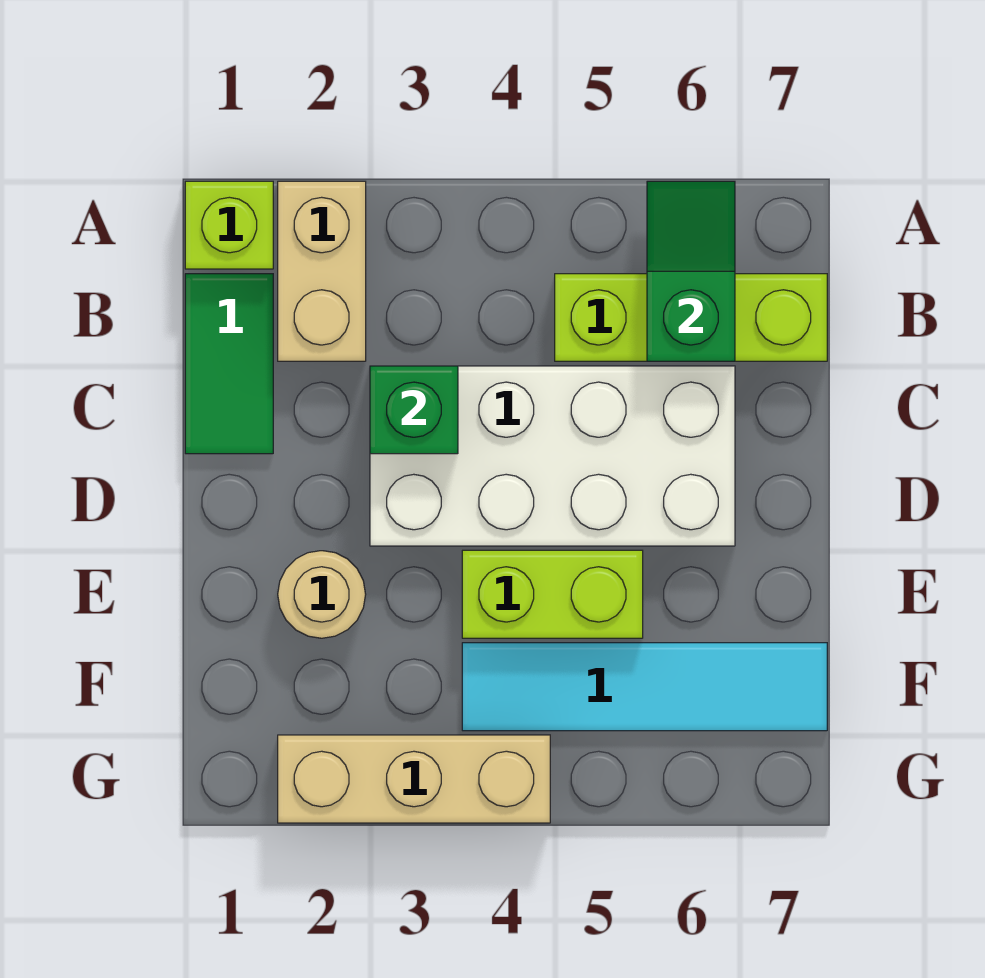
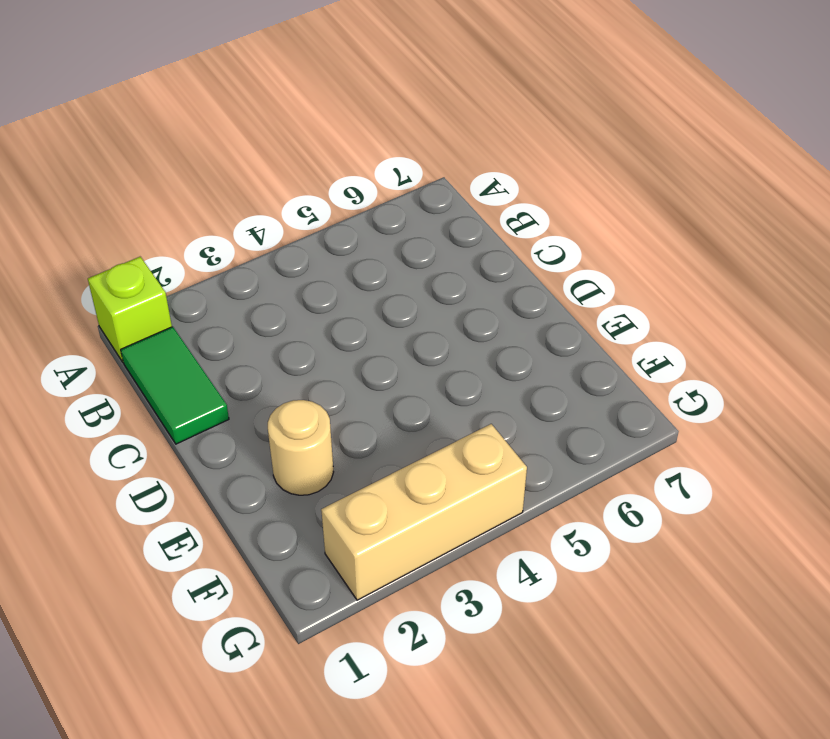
none -> tan brick A2:B2 level 1
none -> lime brick B5:B7 level 1

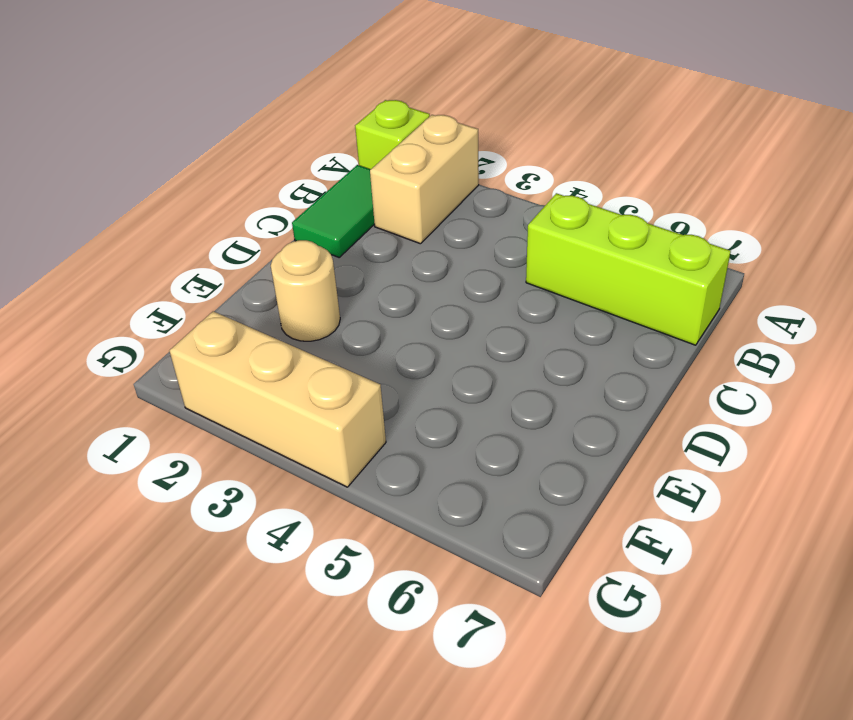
none -> white brick C3:D6 level 1
none -> lime brick E4:E5 level 1

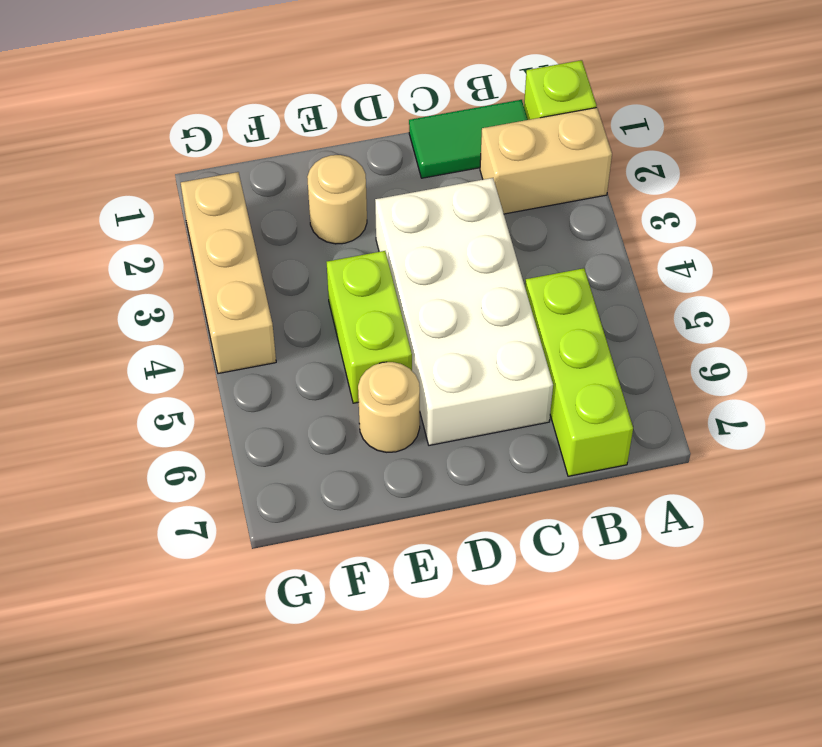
tan round brick E6 level 1 -> none
none -> cyan tile F4:F7 level 1
none -> green slope A6:B6 level 2 top B

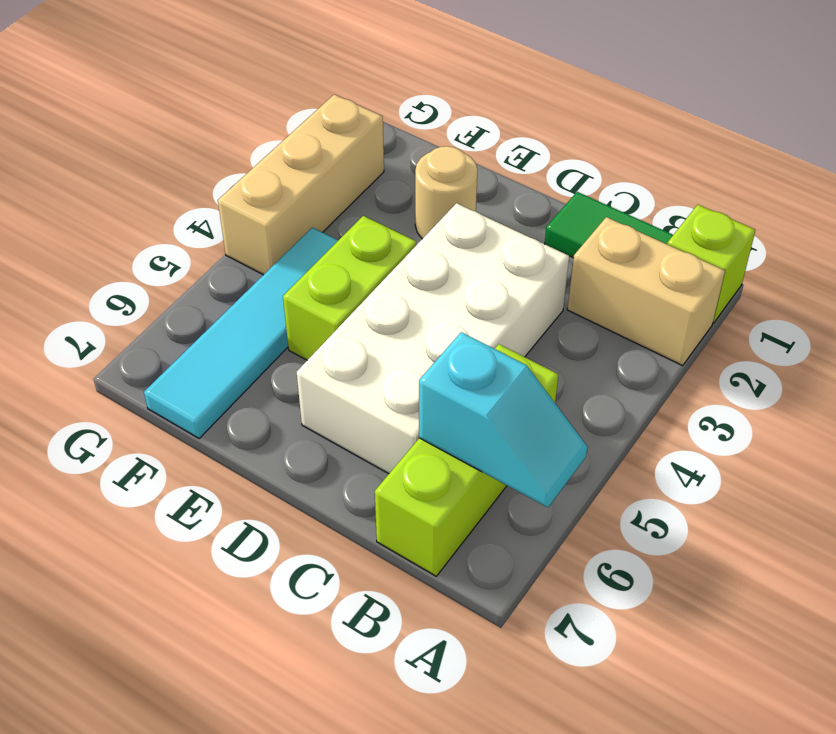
cyan slope A6:B6 level 2 top B -> green slope A6:B6 level 2 top B
none -> green brick C3 level 2

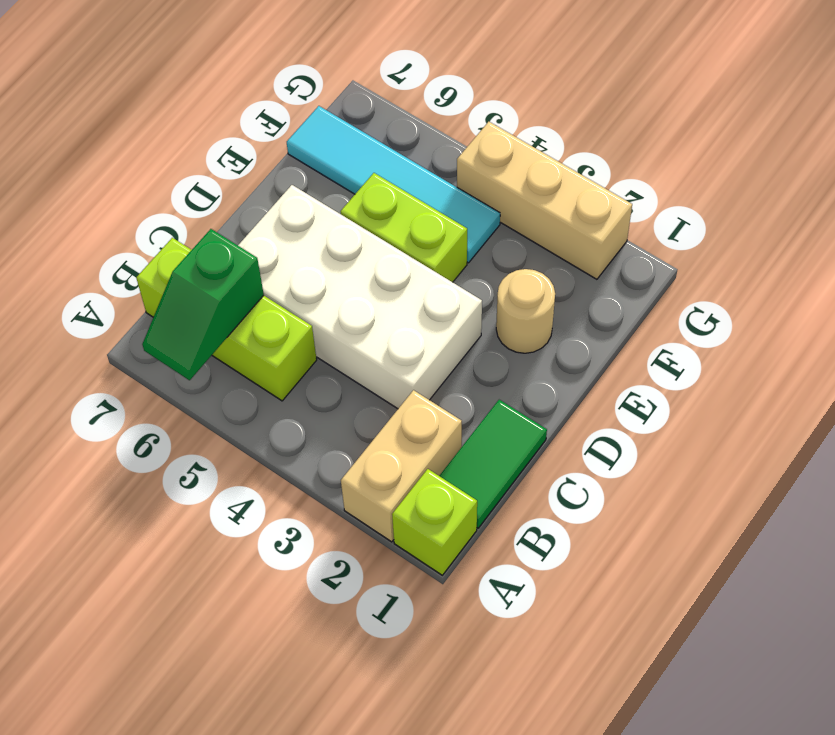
none -> green brick C3 level 2

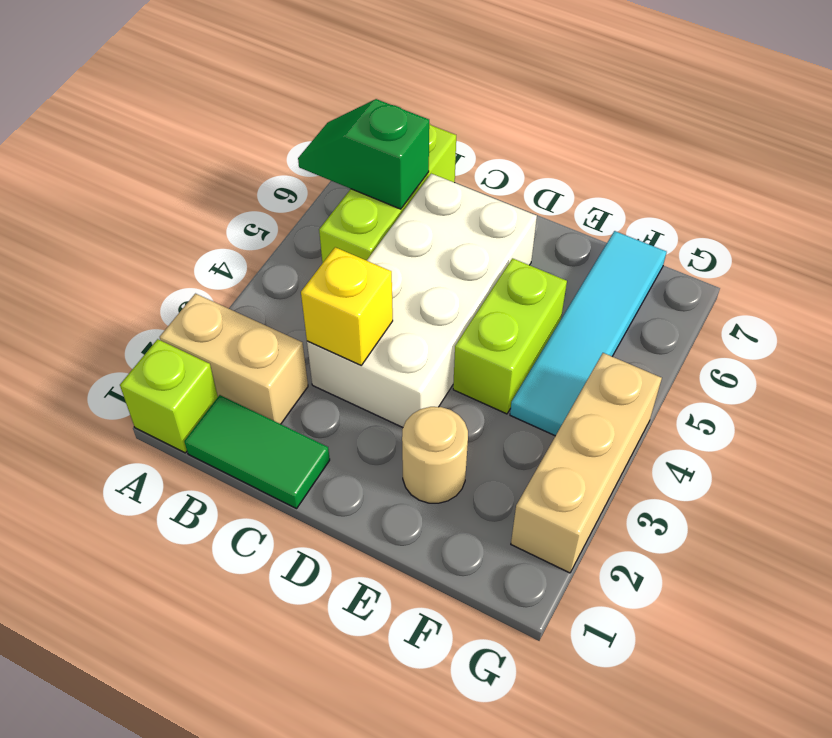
yellow brick C3 level 2 -> green brick C3 level 2

